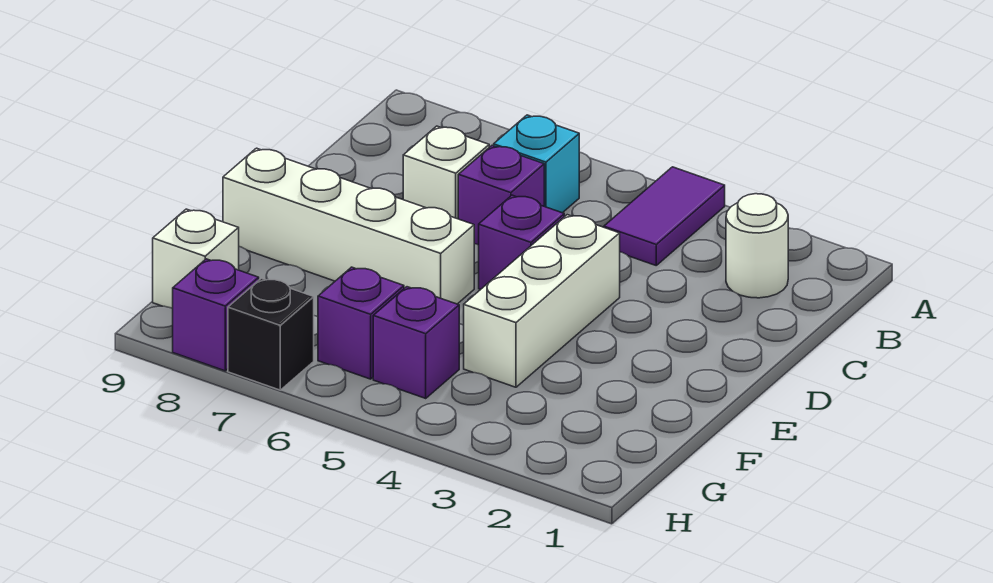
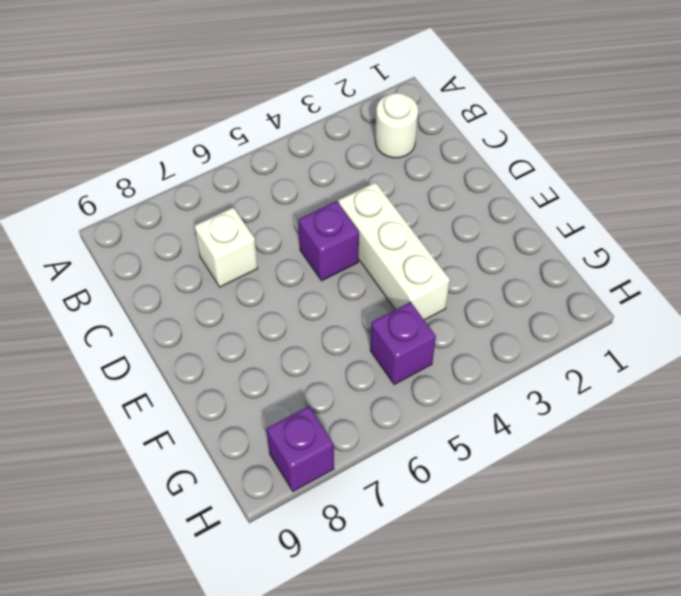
none -> purple tile A4:B4 level 1
none -> cyan brick B6 level 1
none -> purple brick C6 level 1

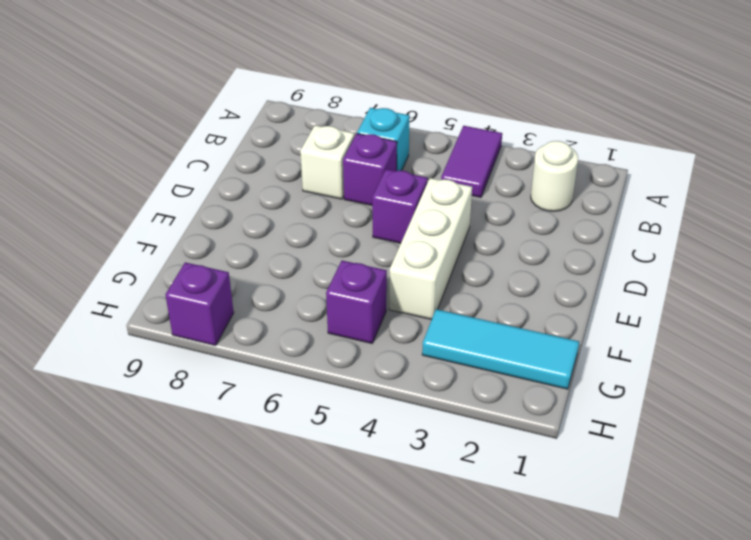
cyan tile G1:G3 level 1 -> none
none -> white brick E6:E9 level 1
none -> purple brick G6 level 1
none -> white brick G9 level 1

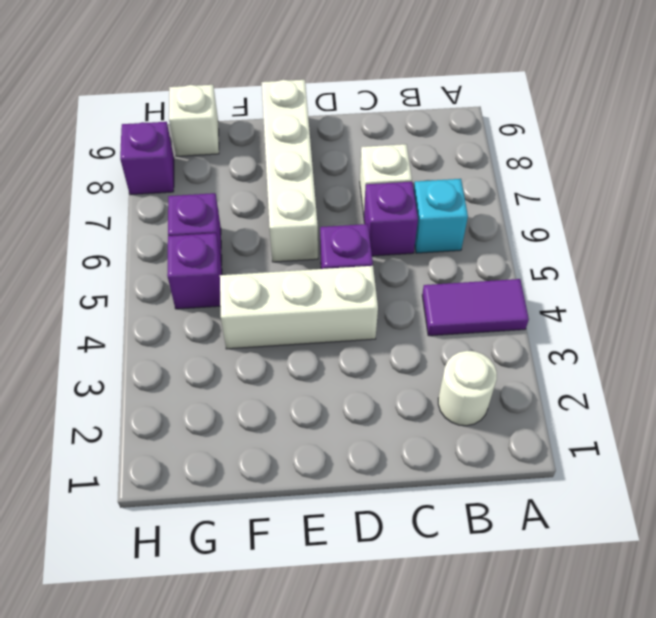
none -> black brick H7 level 1

